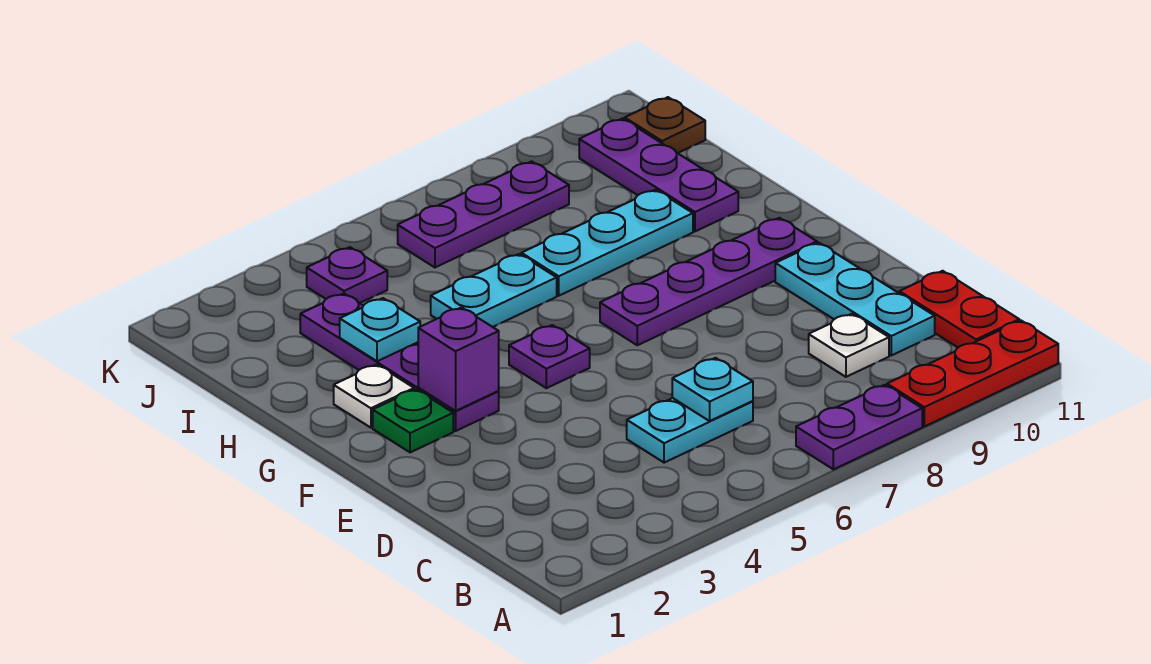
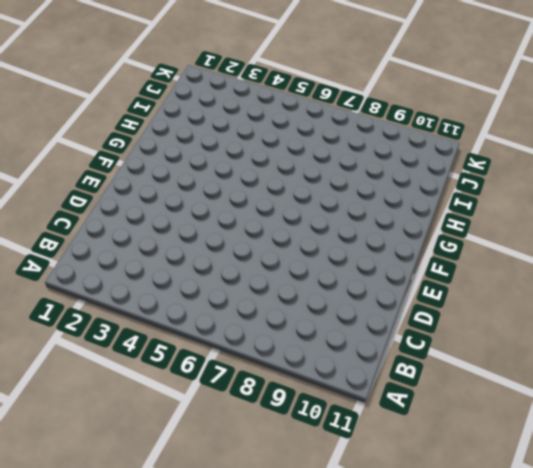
none -> purple plate A7:A8 level 1
none -> red plate A9:A11 level 1
none -> red plate B11:C11 level 1

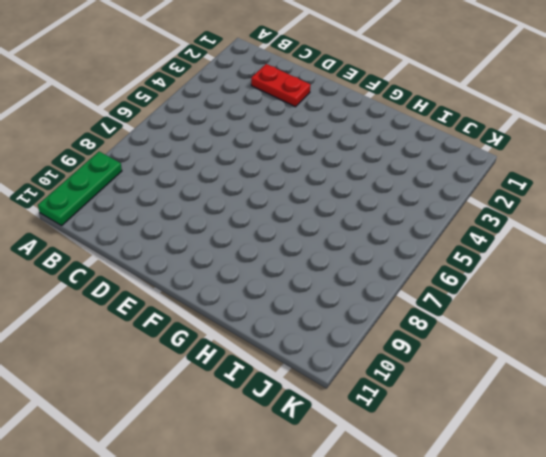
green plate A9:A11 level 1 -> red plate A9:A11 level 1
red plate C2:D2 level 1 -> red plate B11:C11 level 1
none -> purple plate A7:A8 level 1
none -> cyan plate C5:C6 level 1
none -> white plate C9 level 1

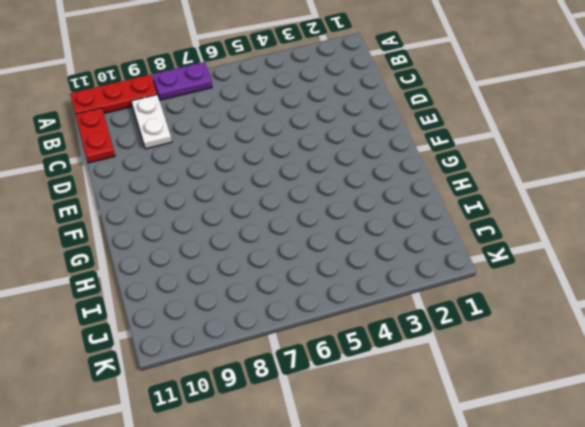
white plate B9:C9 level 1 -> white plate C9 level 1
none -> cyan plate C5:C6 level 1
none -> cyan plate C10:E10 level 1
none -> green plate F2 level 1

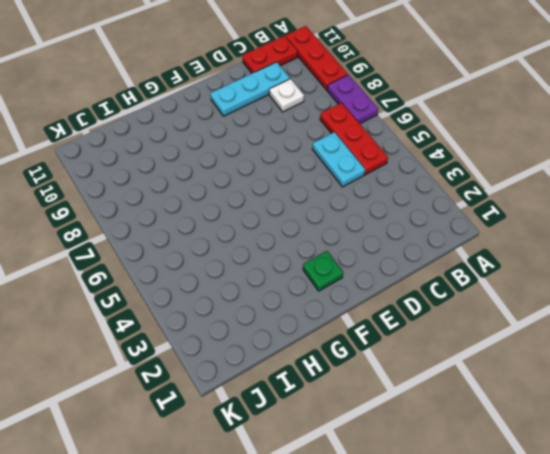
red plate B5:B7 level 1 -> none
none -> purple plate F3:I3 level 1
none -> purple plate F5 level 1
none -> purple plate F7:F10 level 1

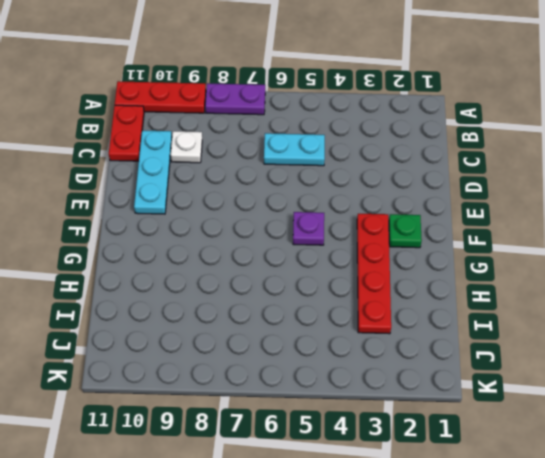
red plate F3:I3 level 1 -> purple plate F3:I3 level 1
none -> purple plate F7:F10 level 1
none -> white plate G2 level 1
none -> cyan plate H5:H6 level 1

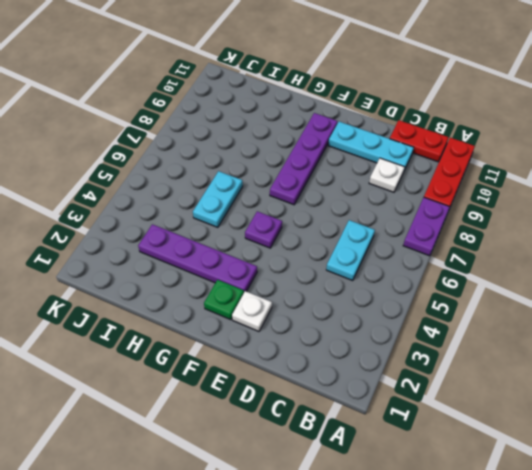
white plate E2 level 1 -> white plate G2 level 1
none -> cyan plate H7:H9 level 1
none -> purple plate H10:J10 level 1
none -> purple plate J4 level 1

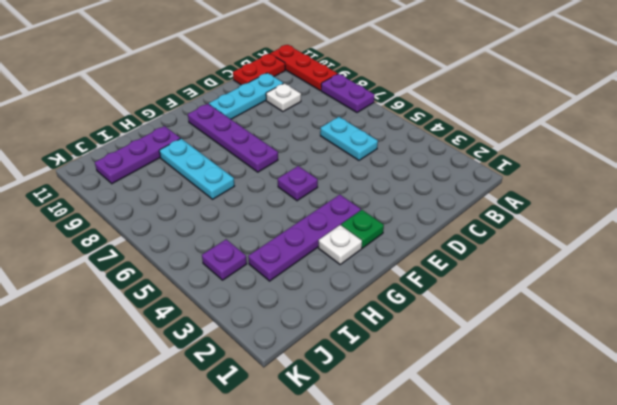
none -> cyan plate H5:H6 level 1
none -> purple plate J6:J8 level 1
none -> brown plate J11 level 1

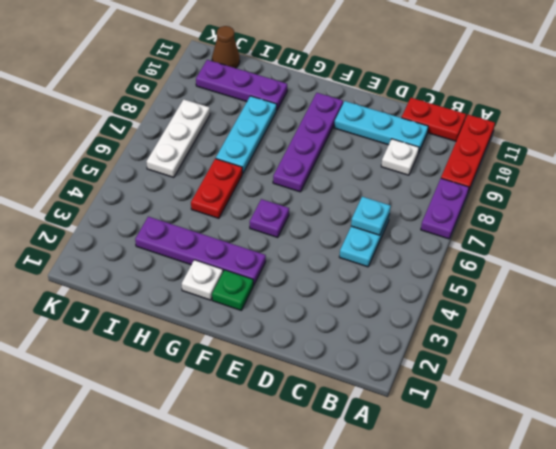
red plate H5:H6 level 1 -> cyan plate H5:H6 level 1
white plate J6:J8 level 1 -> purple plate J6:J8 level 1
brown cone J11 level 1 -> brown plate J11 level 1
none -> purple plate J4 level 1
none -> purple brick F3 level 2
none -> cyan plate H3 level 2

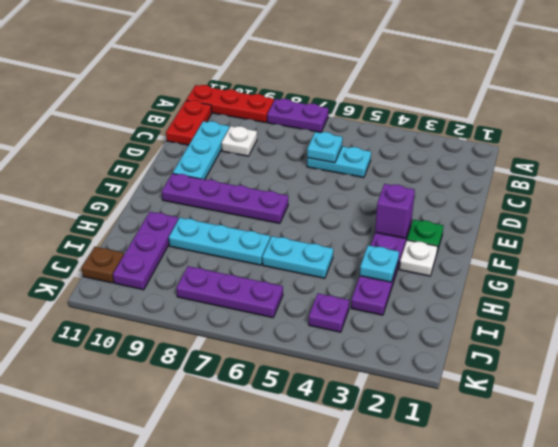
none -> purple plate F5 level 1

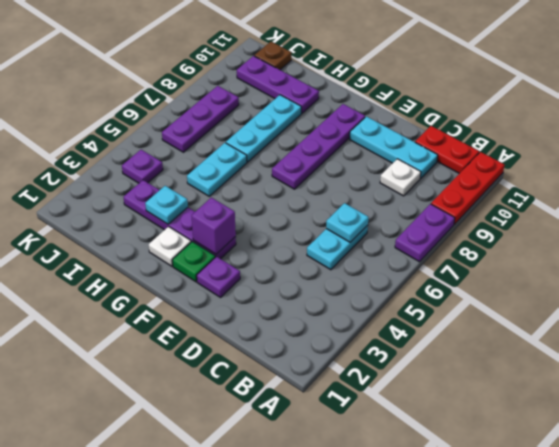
purple plate E2 level 1 -> purple plate F5 level 1

